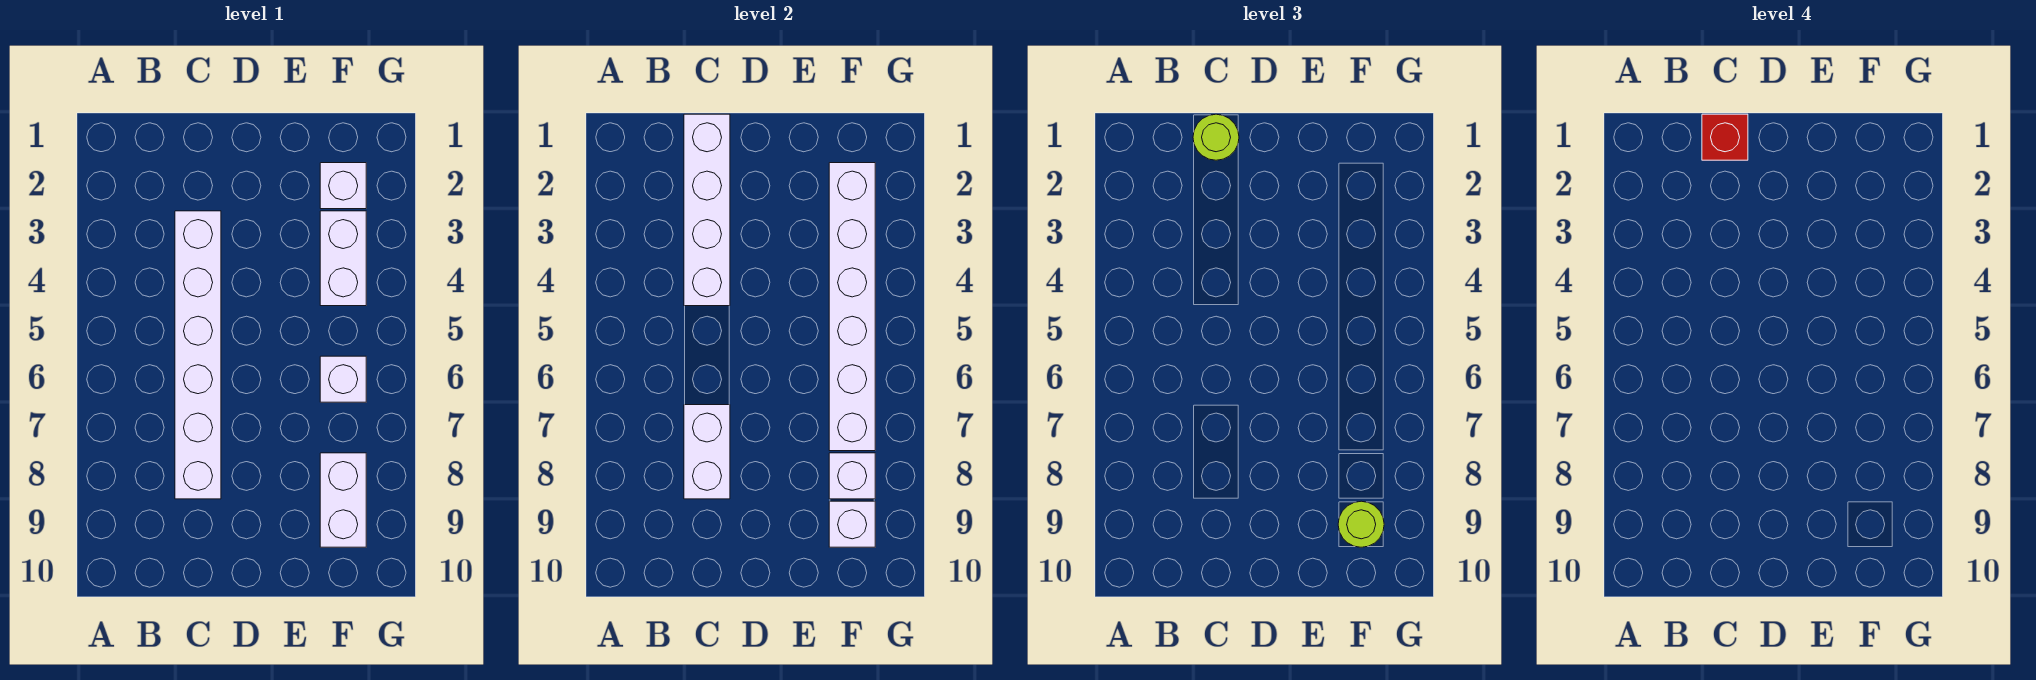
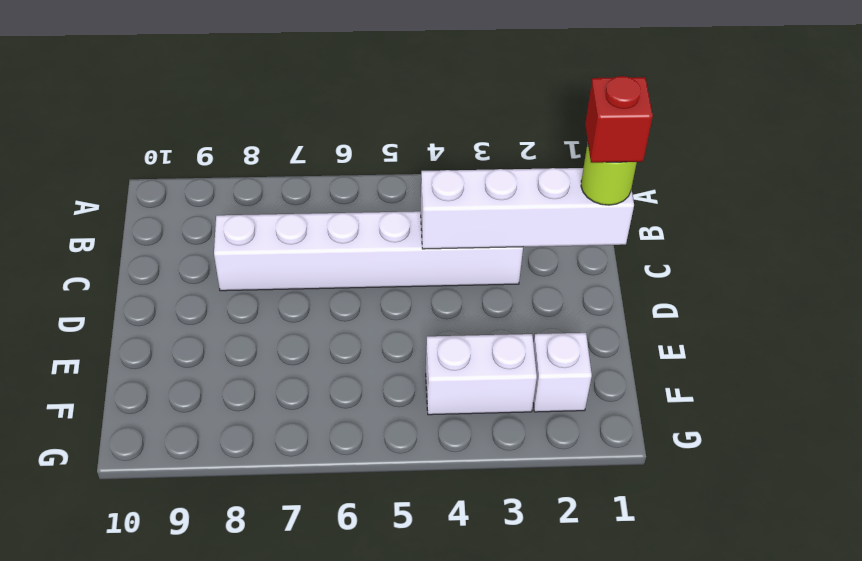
none -> white brick F6 level 1
none -> white brick F8:F9 level 1
none -> white brick C7:C8 level 2

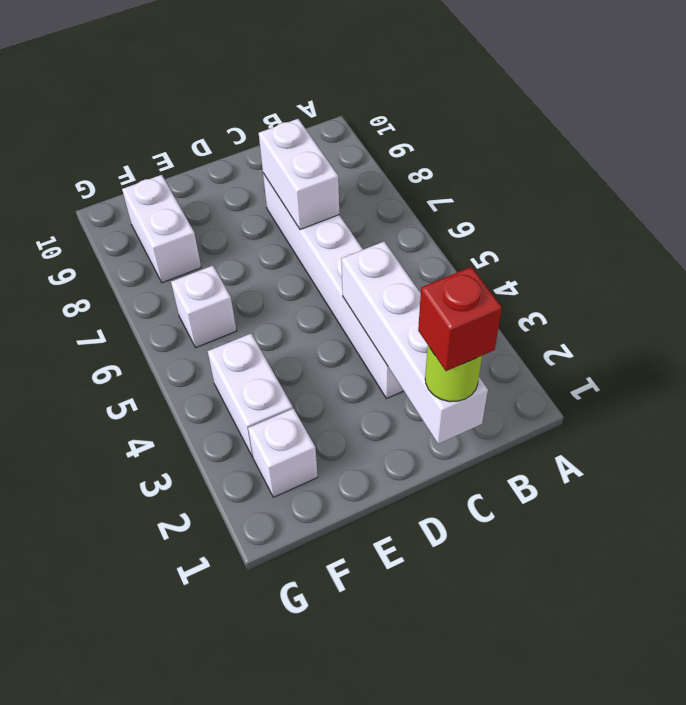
none -> white brick F2:F7 level 2
none -> white brick F8 level 2
none -> white brick F9 level 2

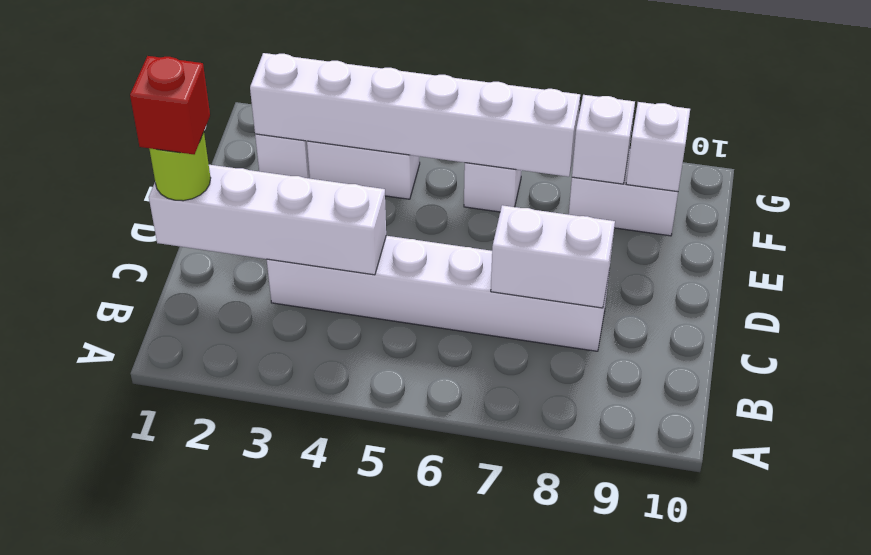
none -> lime round brick F9 level 3

